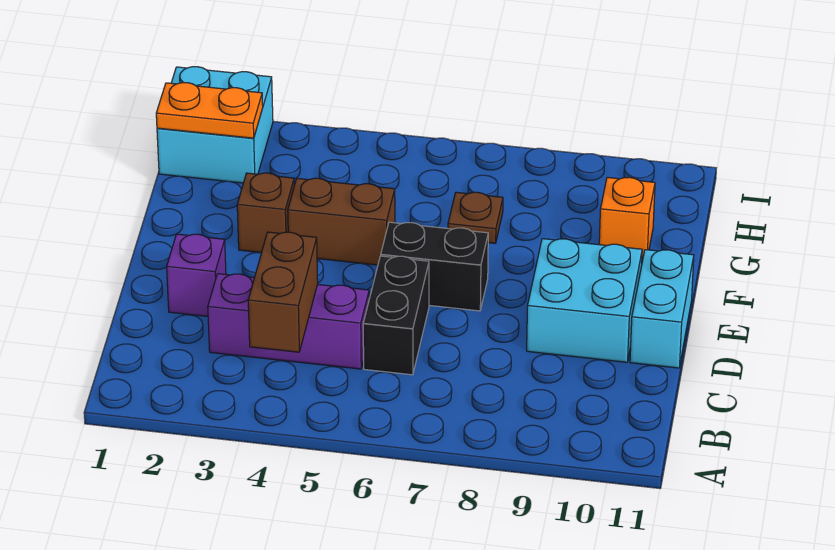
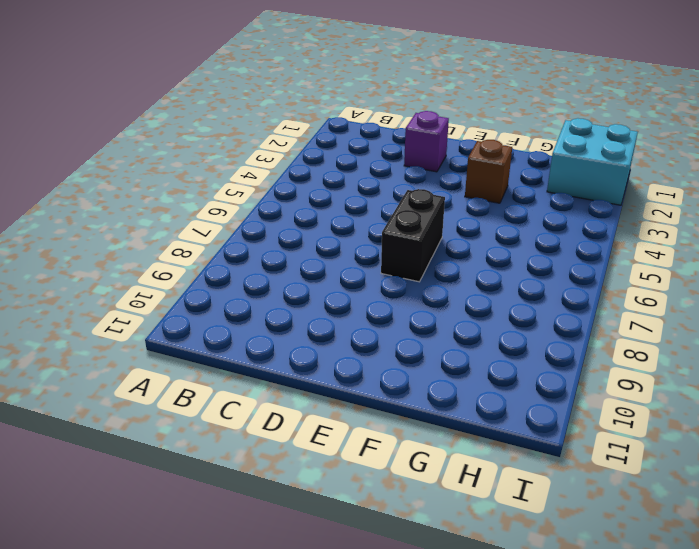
none -> purple brick C3:C5 level 1
none -> black brick C6:D6 level 1
none -> cyan brick D9:E10 level 1

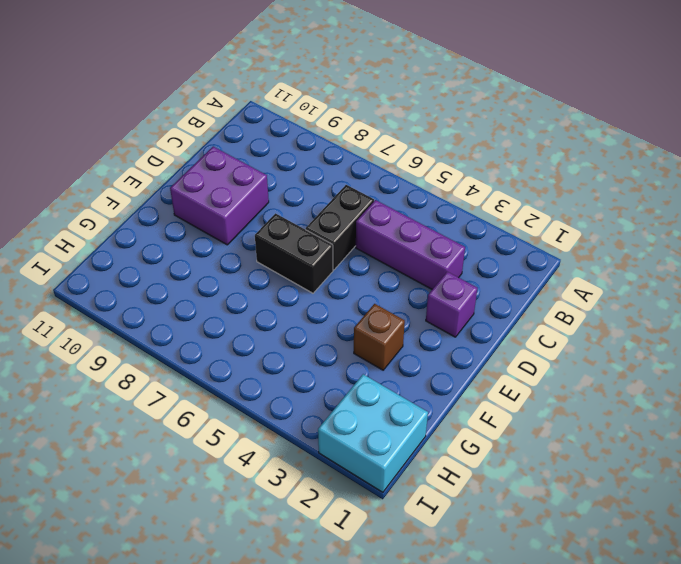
purple brick D9:E10 level 1 -> cyan brick D9:E10 level 1
none -> cyan brick D11:E11 level 1
none -> brown brick F4:F5 level 1
none -> brown plate G7 level 1

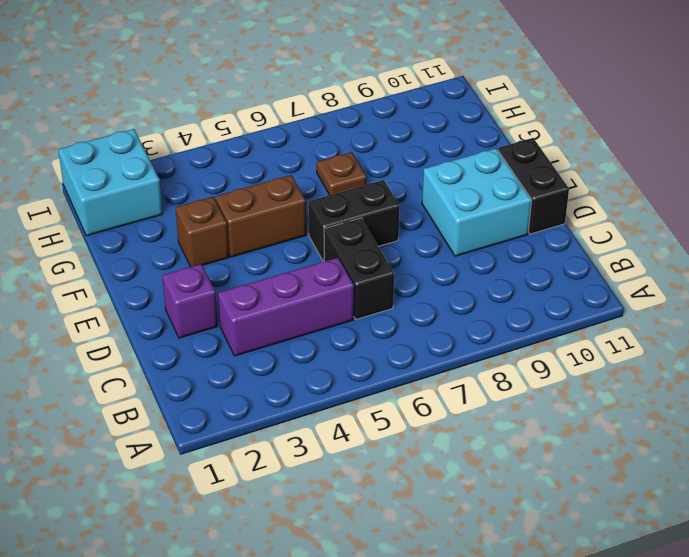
black brick D11:E11 level 1 -> cyan brick D11:E11 level 1
none -> orange brick G10 level 1
none -> brown brick B4:C4 level 2
none -> orange plate H1:H2 level 2

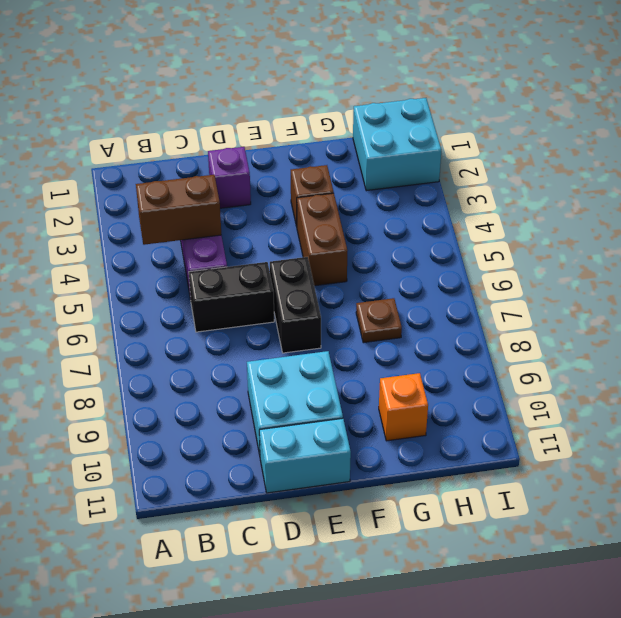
none -> orange plate H1:H2 level 2

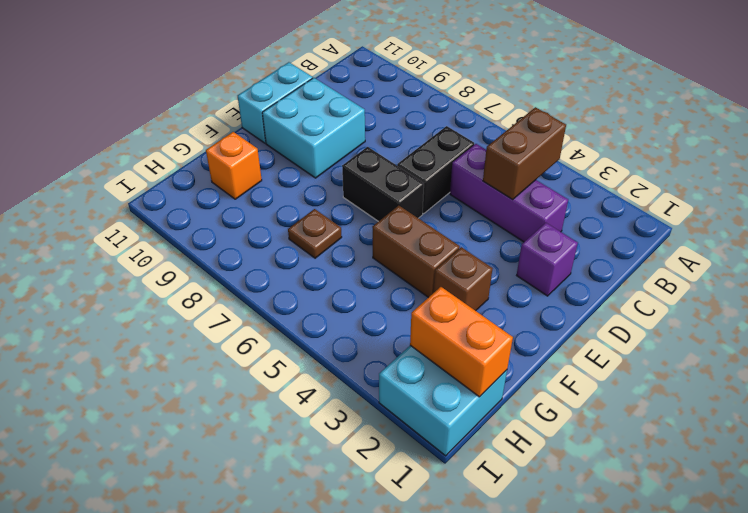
orange brick H1:H2 level 2 -> orange plate H1:H2 level 2

